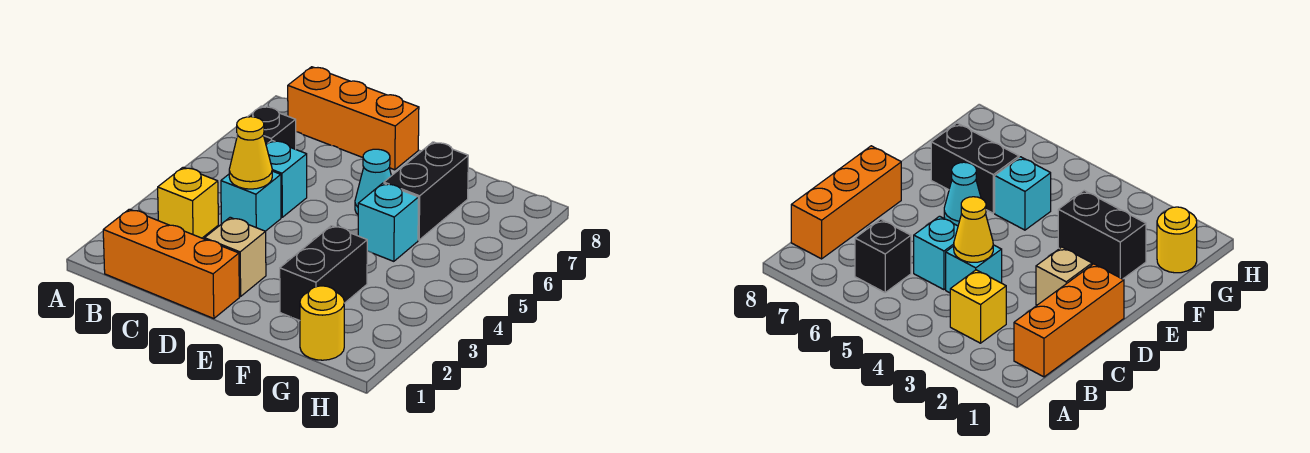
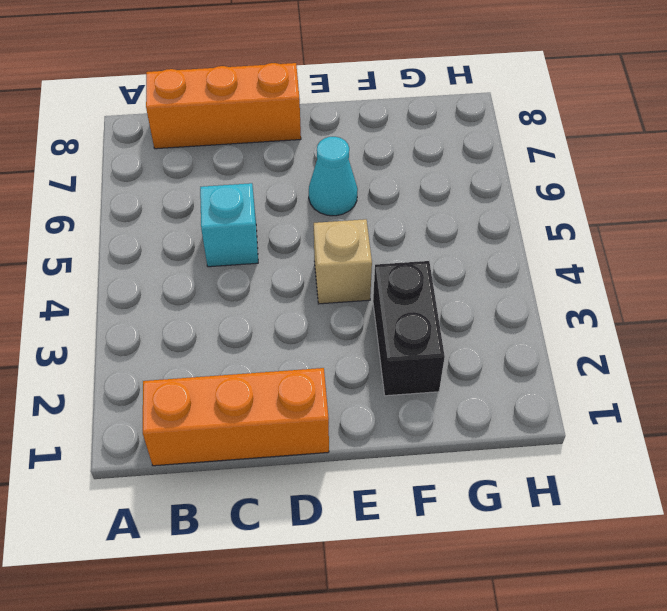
tan brick E4 level 1 -> tan brick D2 level 1
none -> yellow brick B3 level 1
none -> black brick B6 level 1
none -> cyan brick C4 level 1

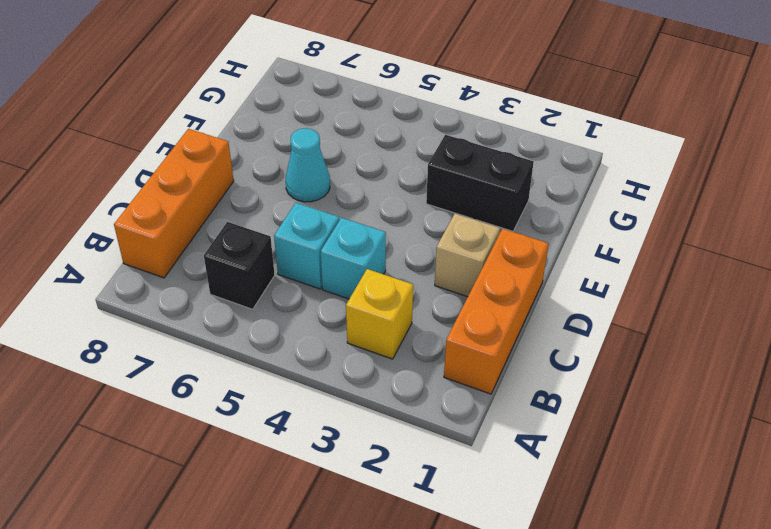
none -> cyan brick F5 level 1
none -> black brick F6:F7 level 1
none -> yellow round brick G1 level 1

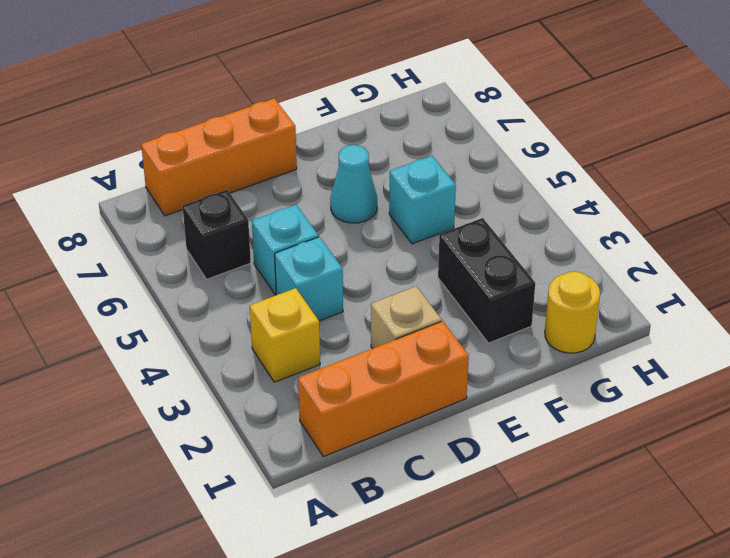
none -> black brick F6:F7 level 1
none -> yellow cone C4 level 2

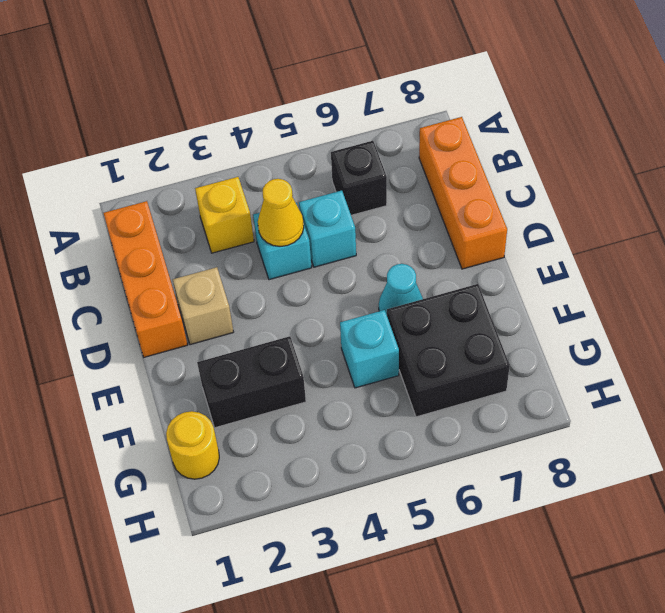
black brick F6:G7 level 1 -> black brick F6:F7 level 1

